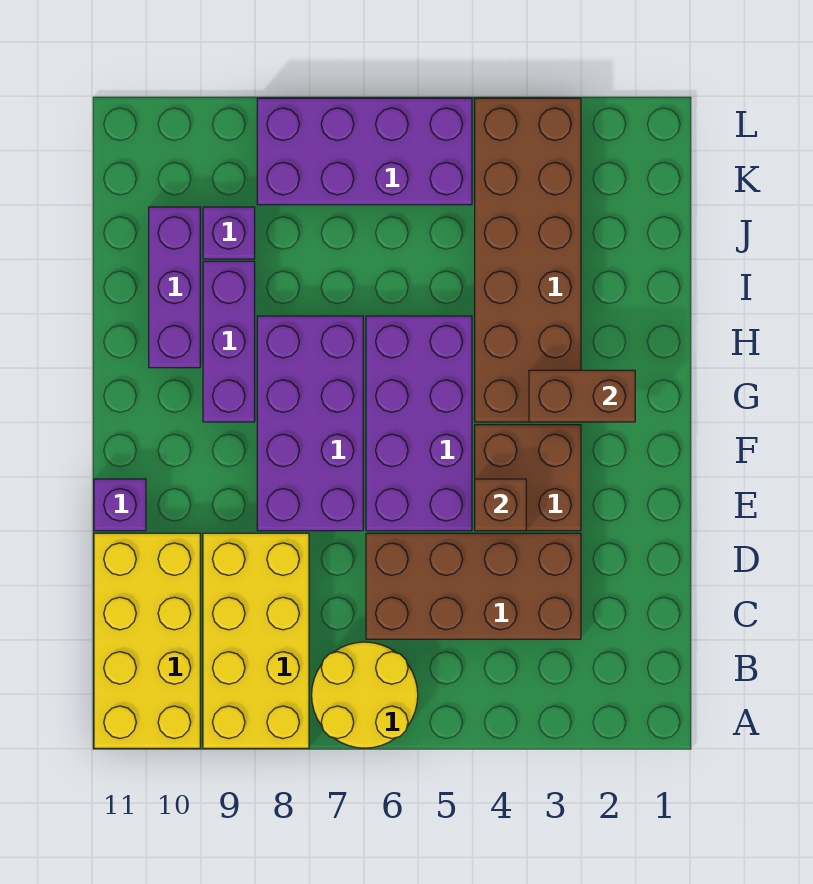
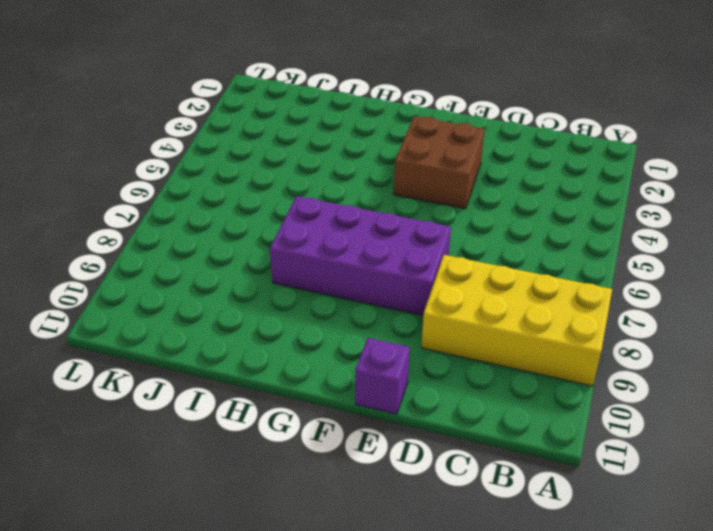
none -> yellow round brick A6:B7 level 1
none -> yellow brick A10:D11 level 1
none -> brown brick C3:D6 level 1

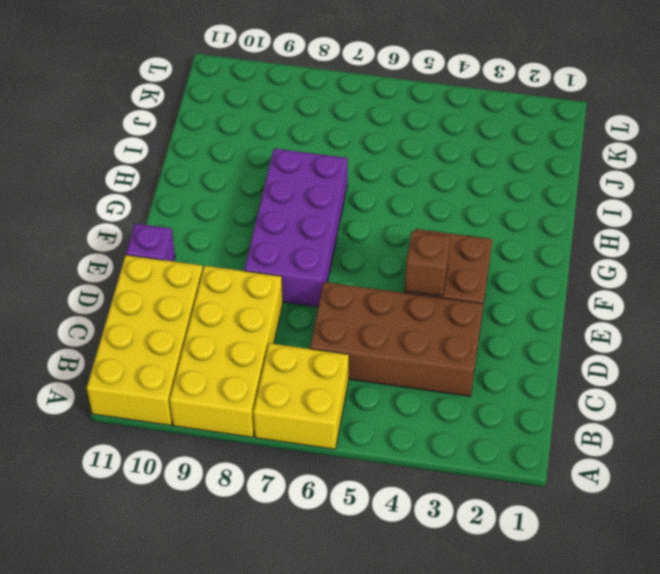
yellow brick A6:B7 level 1 -> yellow round brick A6:B7 level 1
none -> purple brick E5:H6 level 1
none -> brown brick G3:L4 level 1
none -> purple brick G9:I9 level 1

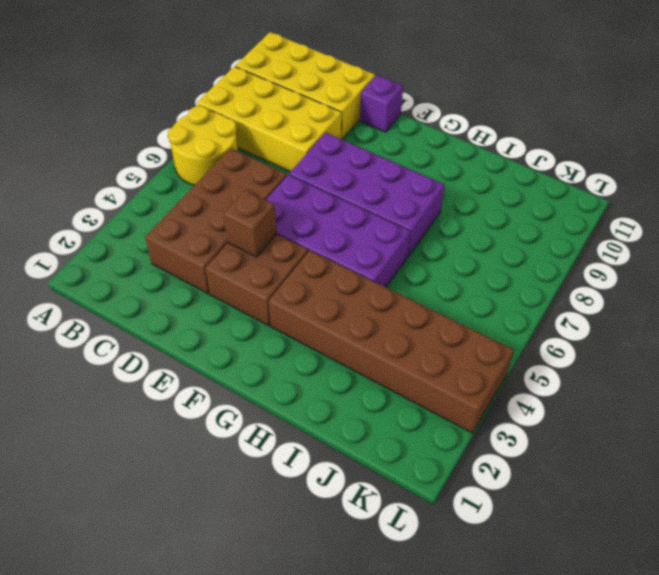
none -> purple brick G9:I9 level 1
none -> purple brick H10:J10 level 1
none -> purple brick J9 level 1

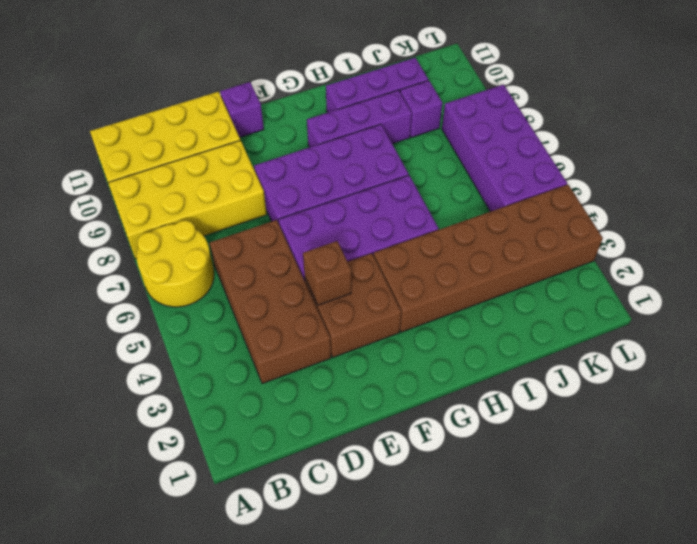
none -> brown brick G2:G3 level 2

